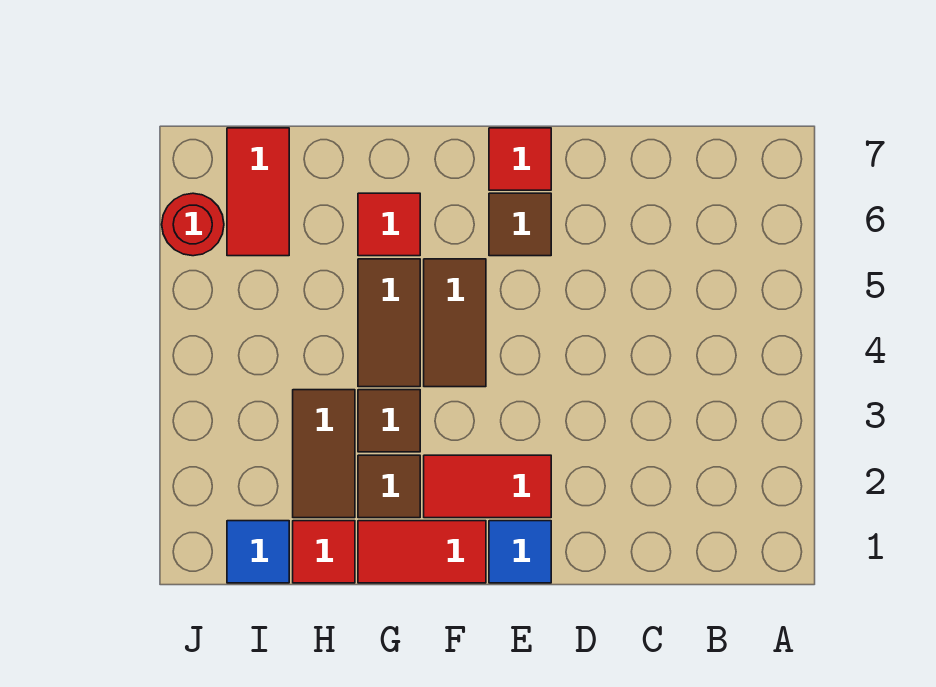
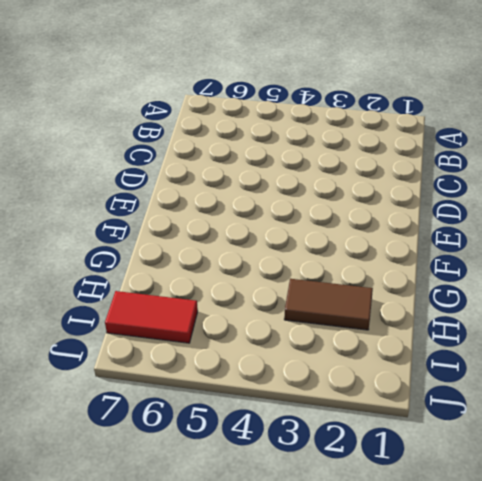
none -> blue tile E1 level 1
none -> red tile E2:F2 level 1
none -> brown tile E6 level 1

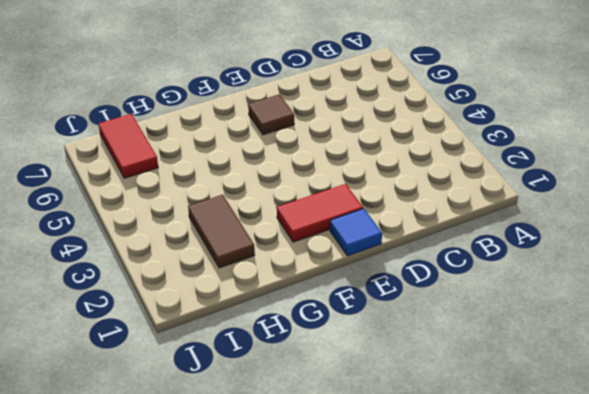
none -> red tile E7 level 1
none -> red tile F1:G1 level 1
none -> brown tile F4:F5 level 1

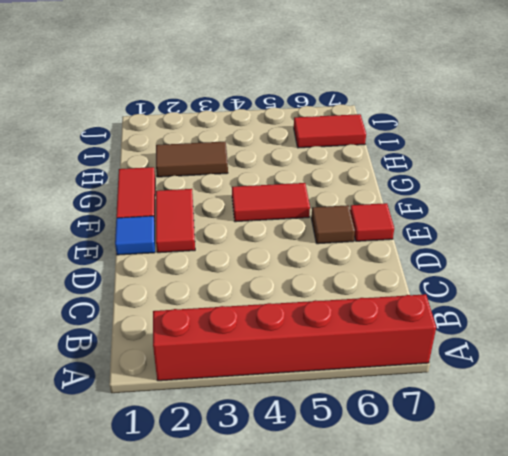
red brick A2:A7 level 1 -> none
red tile F4:F5 level 1 -> brown tile F4:F5 level 1
none -> brown tile G2 level 1
none -> brown tile G3 level 1
none -> brown tile G4:G5 level 1

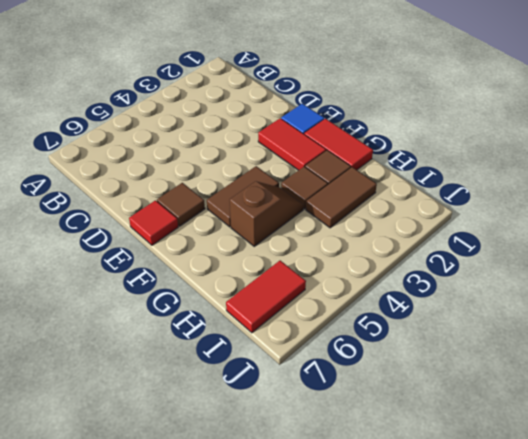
brown slope G4:G5 level 1 top 5 -> brown tile G4:G5 level 1
none -> red tile G6 level 1
none -> red tile H1 level 1
none -> blue tile I1 level 1

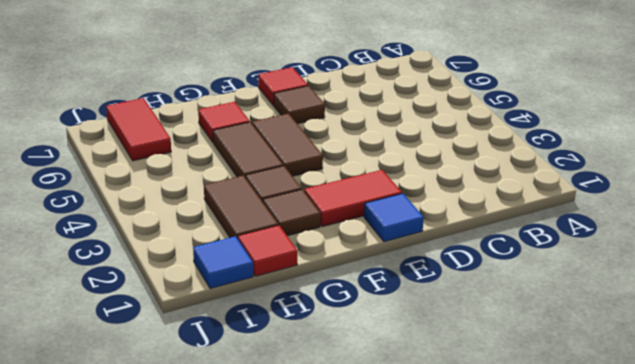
none -> red tile F1:G1 level 1
none -> red round brick J6 level 1

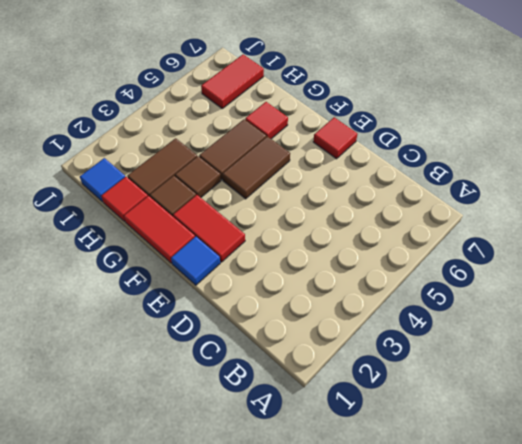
none -> brown tile E6 level 1
none -> red round brick J6 level 1

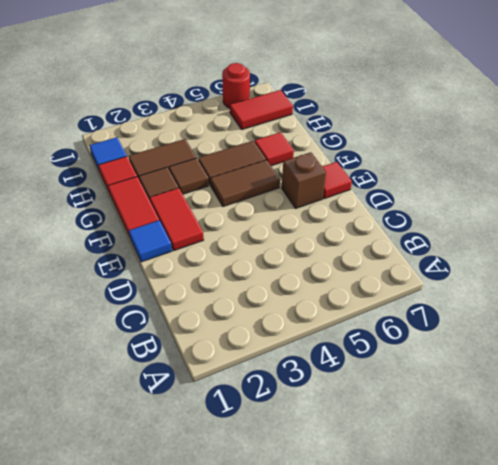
brown brick E6 level 1 -> brown tile E6 level 1

